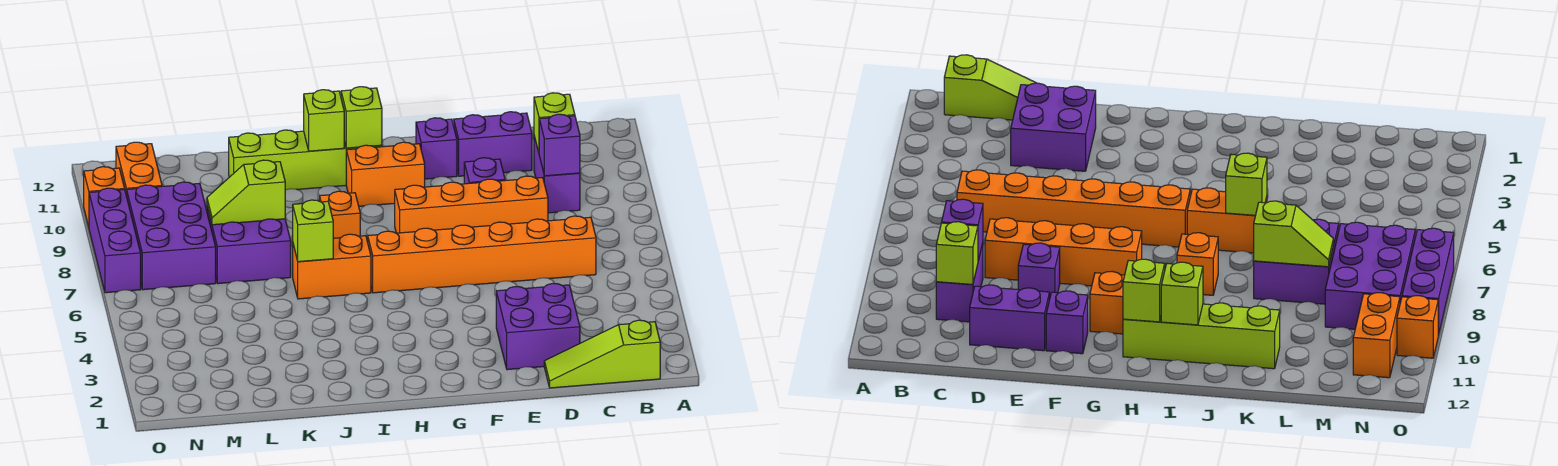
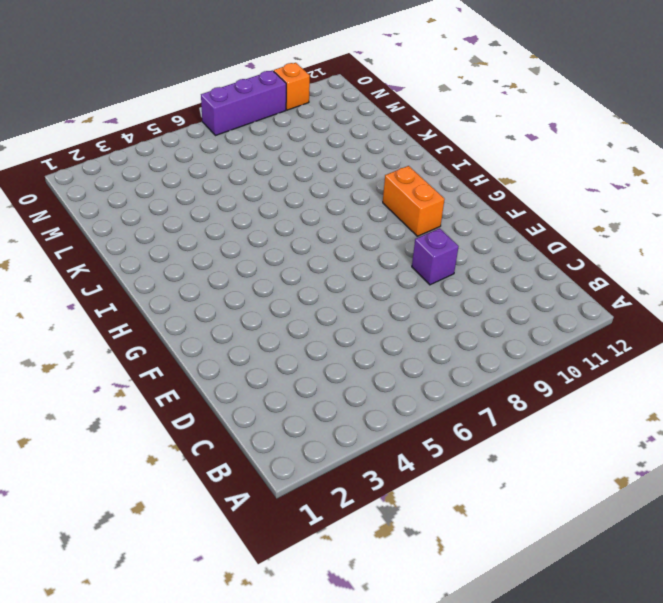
none -> lime slope B1:D1 level 1 top B
none -> orange brick C6:H6 level 1
none -> purple brick C9:C10 level 1

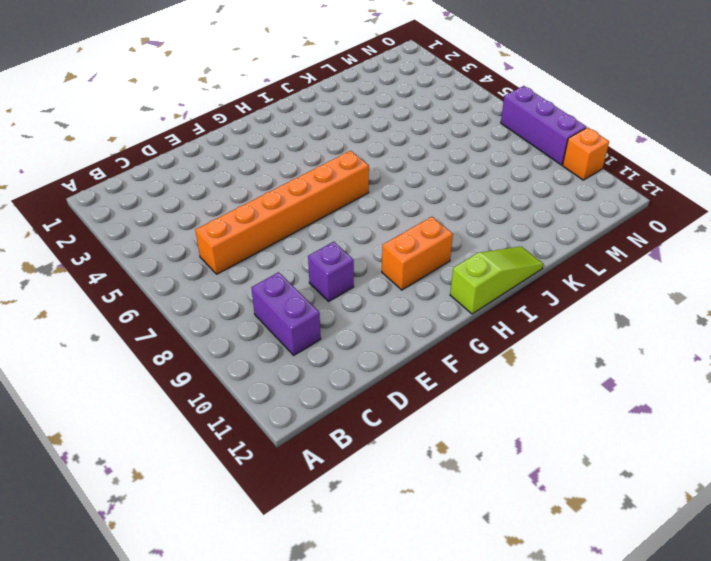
lime slope H12:J12 level 1 top H -> lime slope B1:D1 level 1 top B
none -> purple brick D2:E3 level 1
none -> orange brick D8:G8 level 1
none -> purple brick D11:E11 level 1

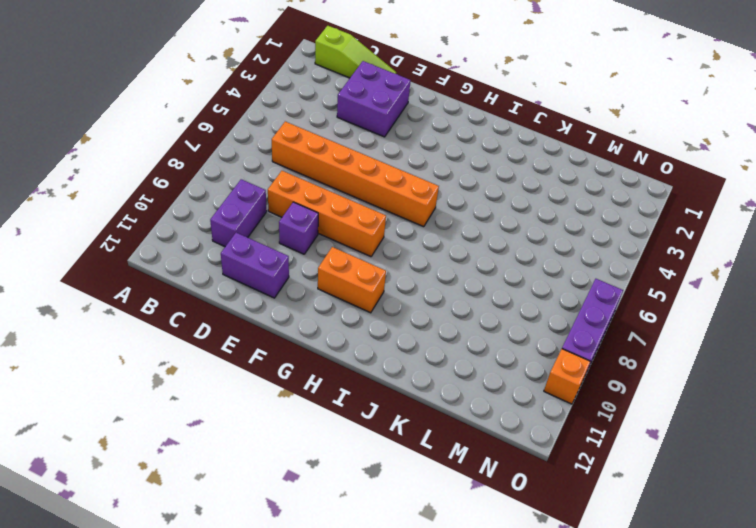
none -> purple brick F11 level 1
none -> lime brick H11:K11 level 1
none -> orange brick I6:J6 level 1

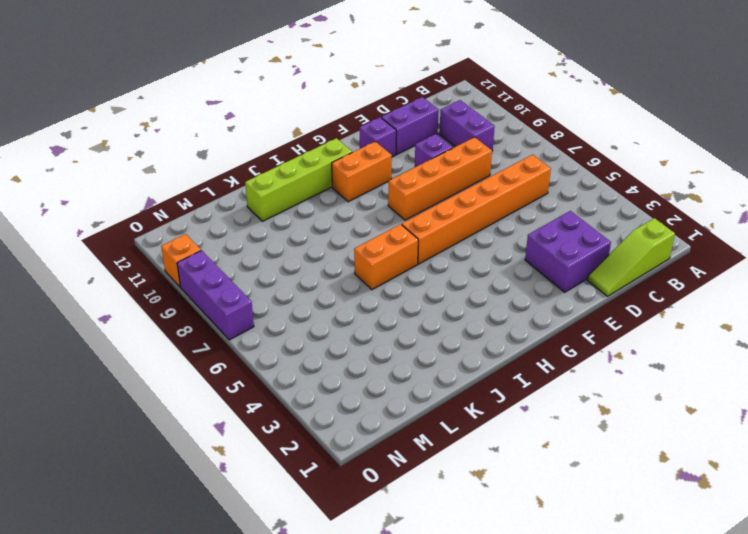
none -> orange brick I8 level 1
none -> purple brick K7:L8 level 1
none -> purple brick M7:N9 level 1

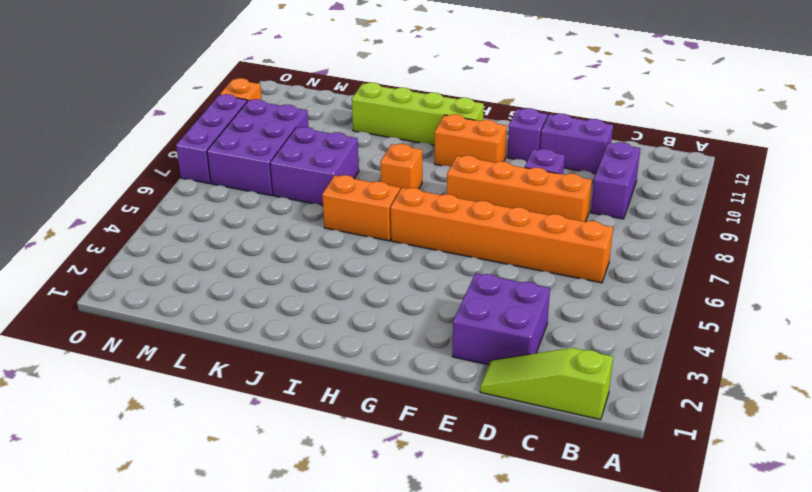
none -> orange brick N10:N11 level 1
none -> purple brick C9 level 2
none -> lime brick C10 level 2

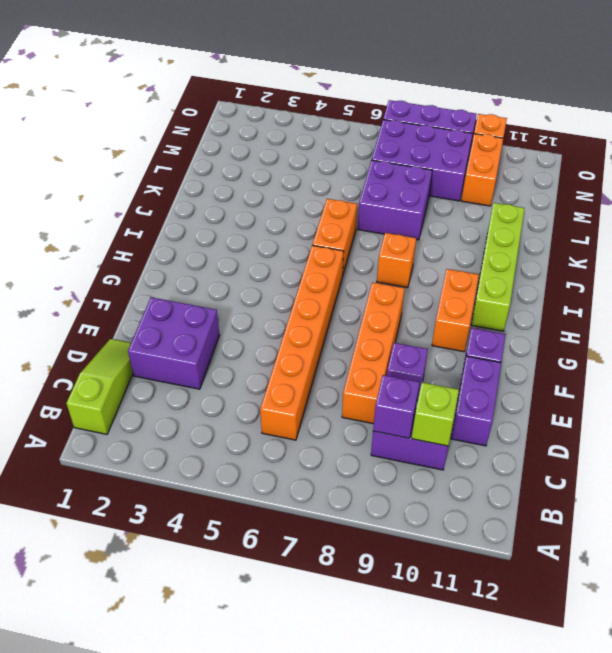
orange brick M10:N10 level 1 -> orange brick N10:N11 level 1
none -> lime brick H11 level 2
none -> lime brick I11 level 2
none -> lime brick J6 level 2

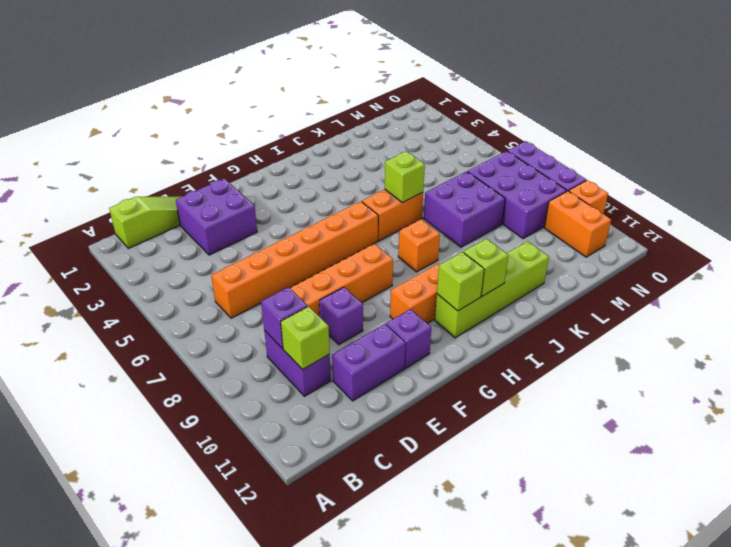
none -> lime slope K8:L8 level 2 top K

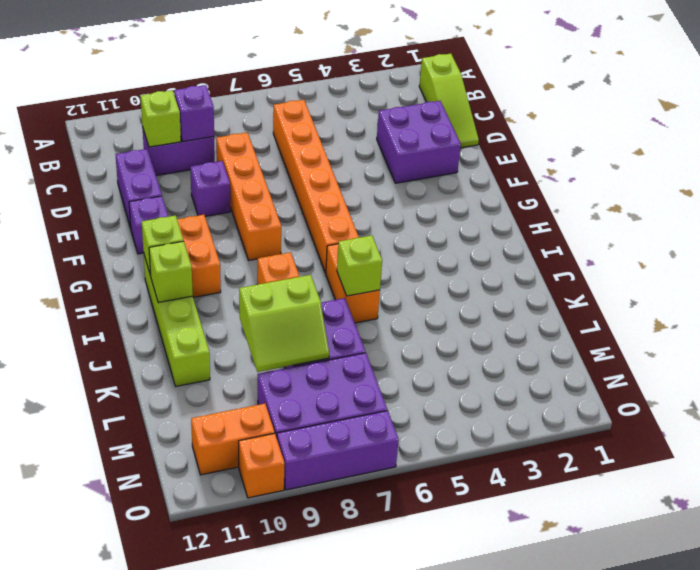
lime slope K8:L9 level 2 top K -> lime slope K8:L8 level 2 top K

